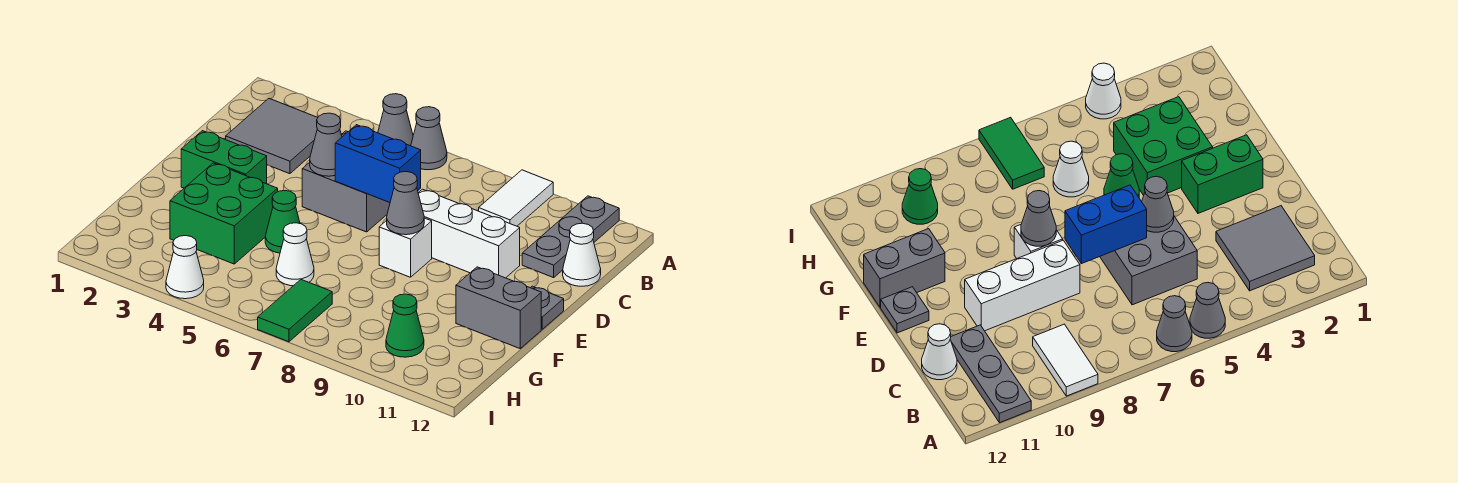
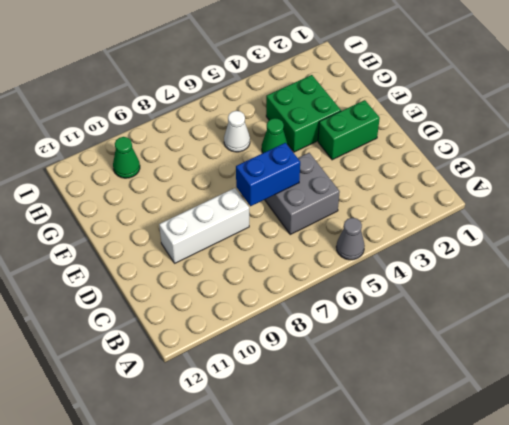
none -> grey cone A6 level 1
none -> white tile A9:B9 level 1
none -> grey plate A11:C11 level 1

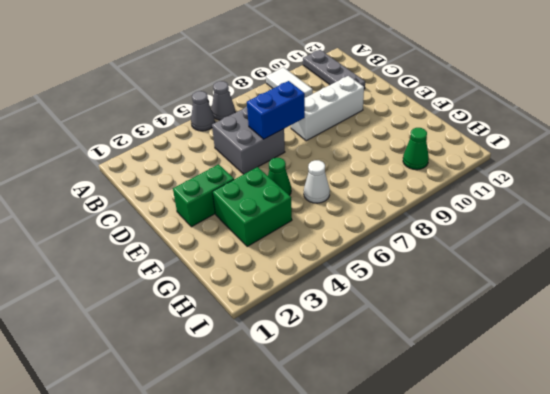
none -> grey tile B2:C3 level 1
none -> white cone C12 level 1
none -> white brick E8 level 1

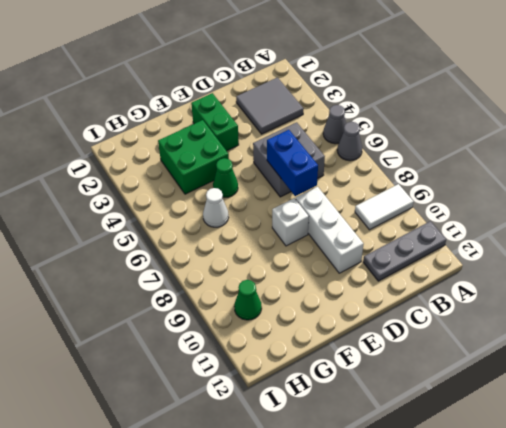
none -> white cone C12 level 1
none -> grey plate E12 level 1
none -> grey brick F11:F12 level 1

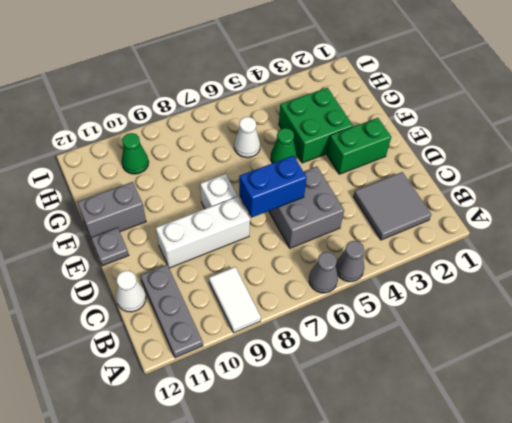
none -> green tile H7:I7 level 1
none -> white cone I4 level 1
none -> grey cone D5 level 2

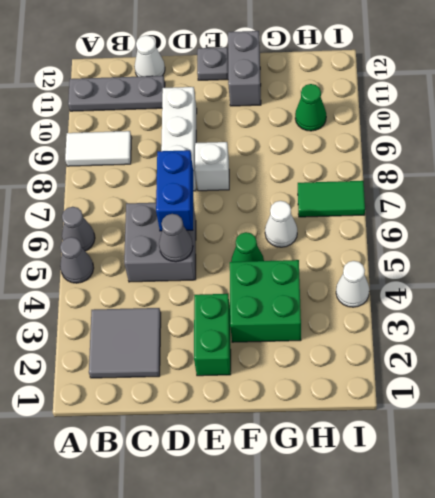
none -> grey cone E8 level 2

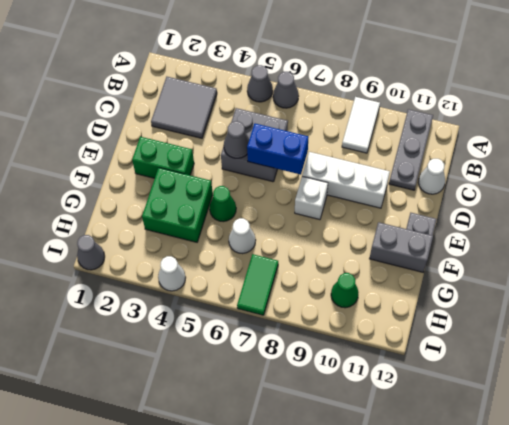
grey cone I1 level 1 -> grey cone E8 level 2

